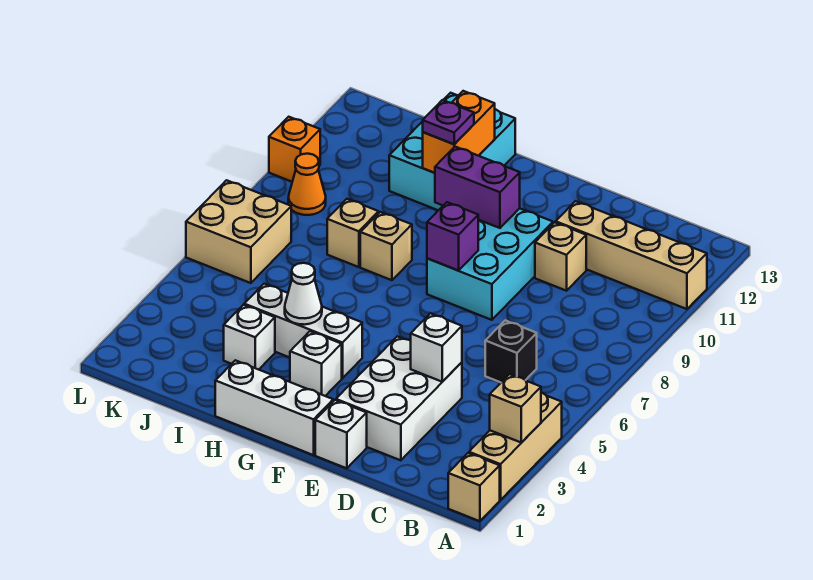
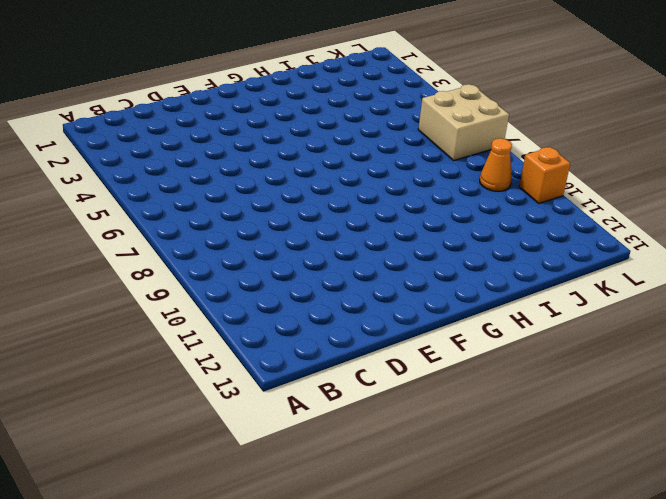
none -> tan brick A1 level 1
none -> tan brick A2:A4 level 1
none -> tan brick A11:D11 level 1

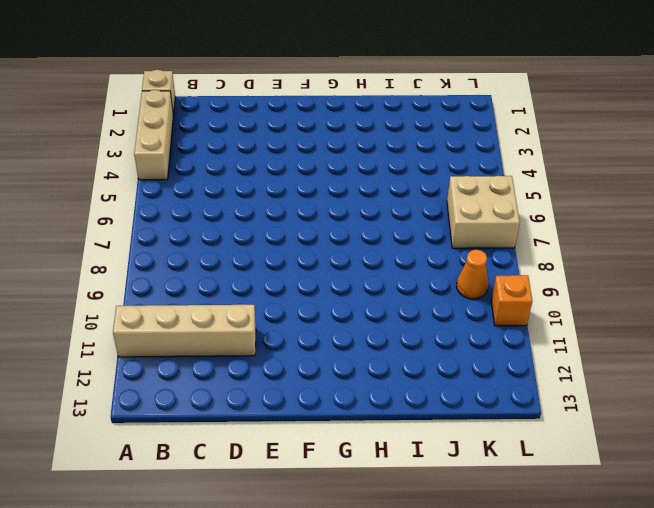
none -> black brick C6 level 1
none -> white brick D2:E4 level 1
none -> tan brick D10 level 1

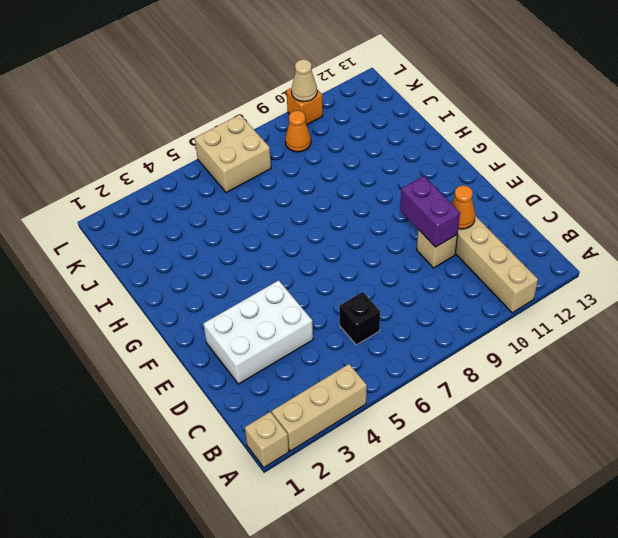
purple brick D10:E10 level 2 -> purple brick F10:G10 level 2
orange cone D11 level 2 -> none
tan cone L10 level 2 -> none
none -> white brick E1 level 1
none -> cyan brick E8:F10 level 1
none -> white brick F1:H1 level 1

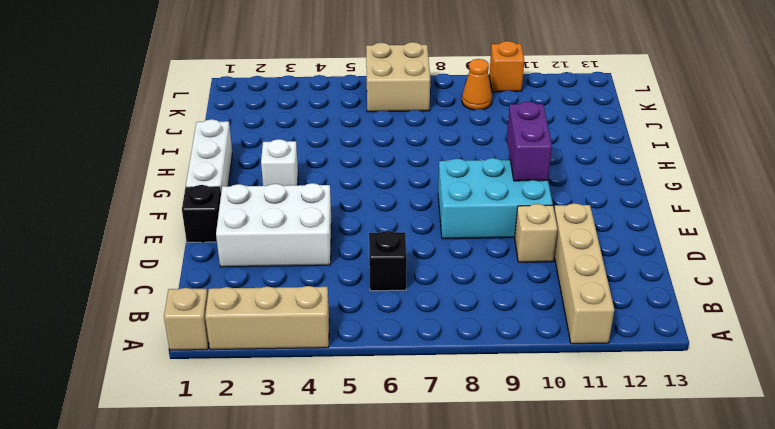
black brick E1 level 1 -> white brick E1 level 1
none -> white brick G4:I4 level 1
none -> tan brick H8 level 1
none -> cyan brick H11:I13 level 1

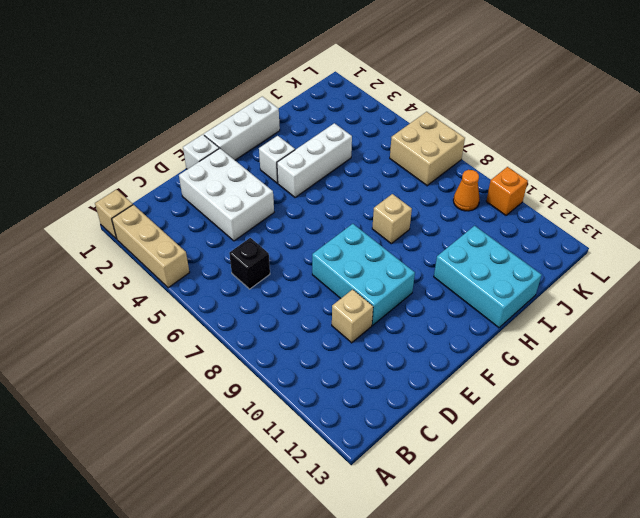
none -> tan brick A11:D11 level 1
none -> white brick I3 level 1
none -> tan brick I8 level 1

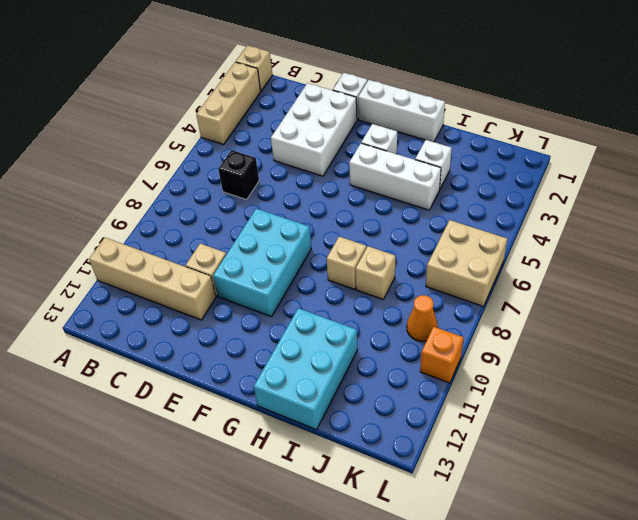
none -> tan brick A3 level 2
none -> white brick D4 level 2
none -> purple brick F8 level 2

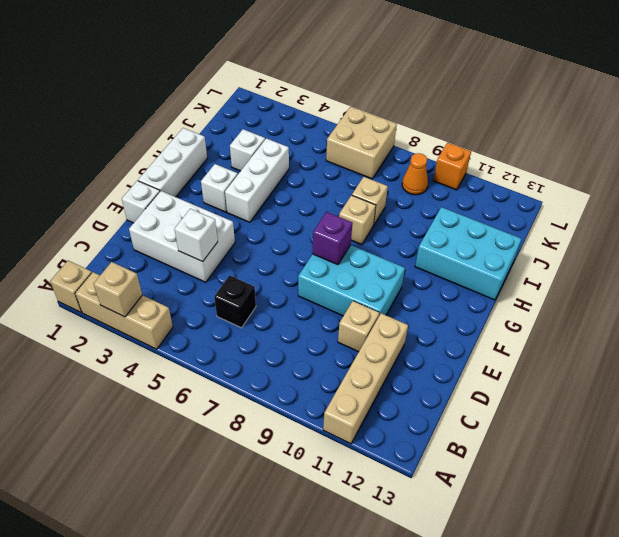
none -> purple brick F10:G10 level 2
none -> white cone H4 level 2
none -> orange brick H11:H12 level 2

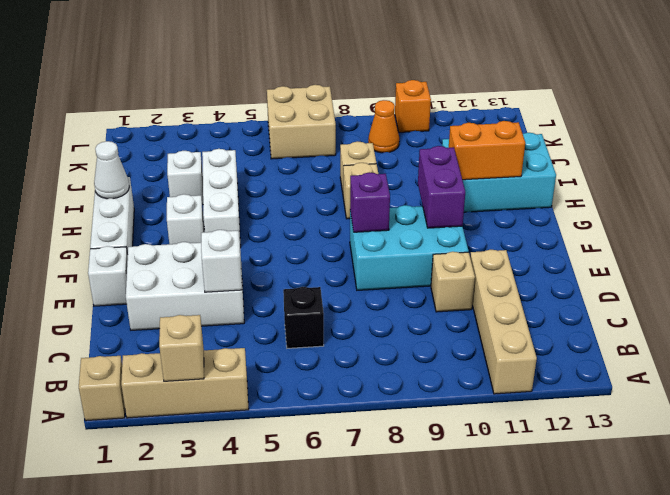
white cone H1 level 2 -> white cone H4 level 2
none -> purple plate H11 level 3

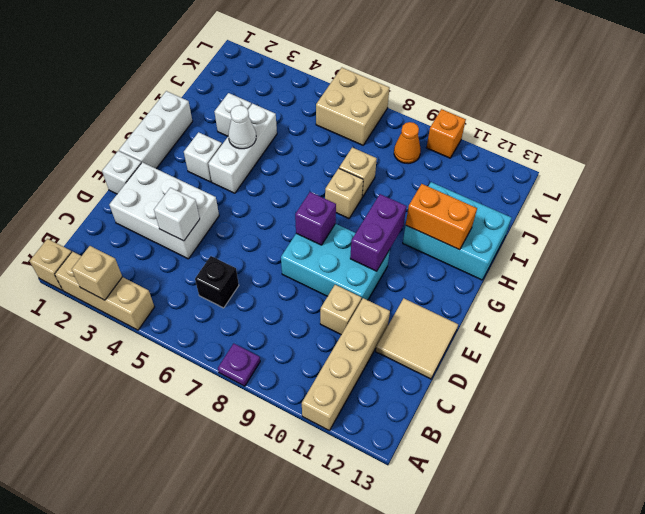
purple plate A8 level 1 -> purple plate H11 level 3
tan tile D12:E13 level 1 -> none

